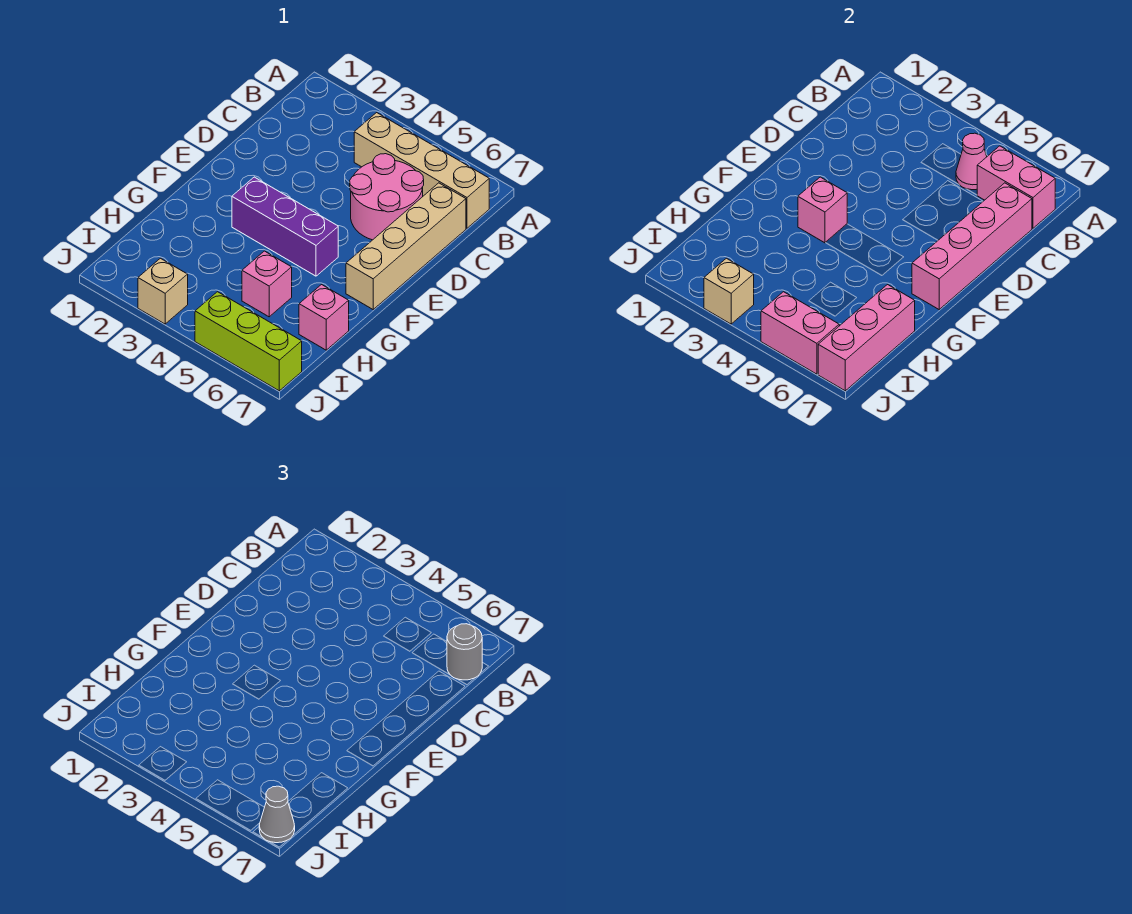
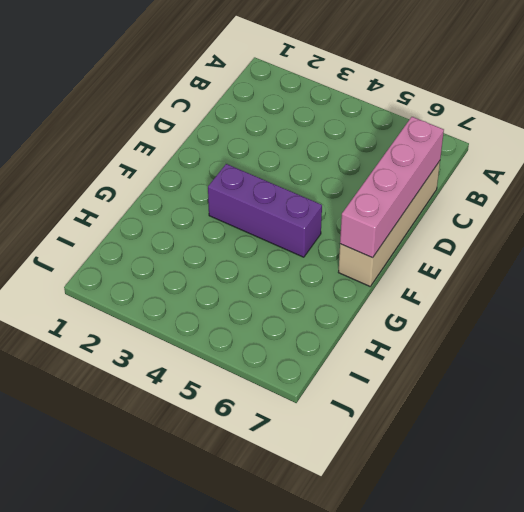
none -> tan brick B4:B7 level 1
none -> pink round brick C5:D6 level 1
none -> pink brick H5 level 1

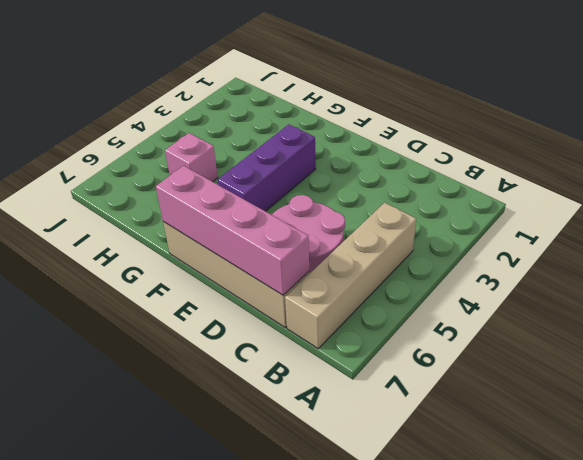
none -> pink brick H7 level 1
none -> tan brick J3 level 1
none -> lime brick J5:J7 level 1

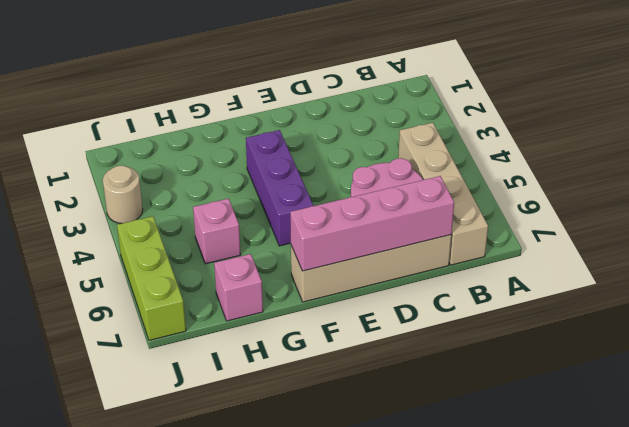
tan round brick J3 level 1 -> tan brick J3 level 1
none -> pink cone B5 level 2
none -> pink brick B6:B7 level 2
none -> pink brick F3 level 2

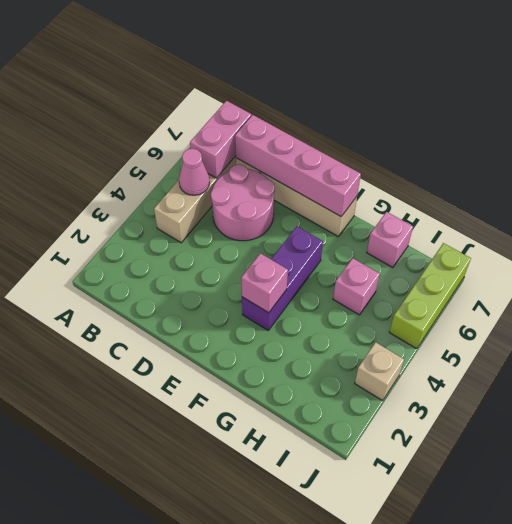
none -> pink brick H7:J7 level 2
none -> tan brick J3 level 2
none -> pink brick J5:J6 level 2

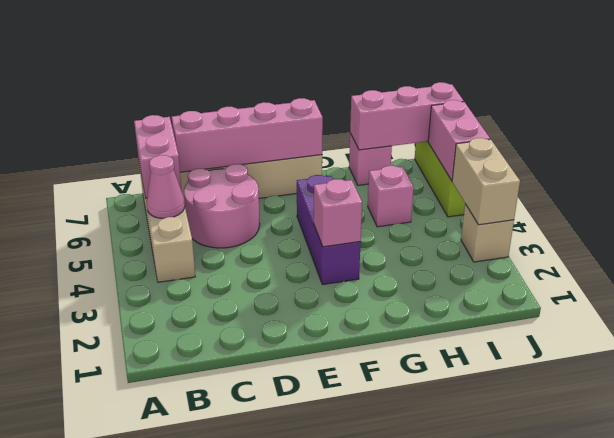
tan brick J3:J4 level 2 -> tan brick J3 level 2
none -> grey round brick B7 level 3
none -> grey cone J7 level 3

